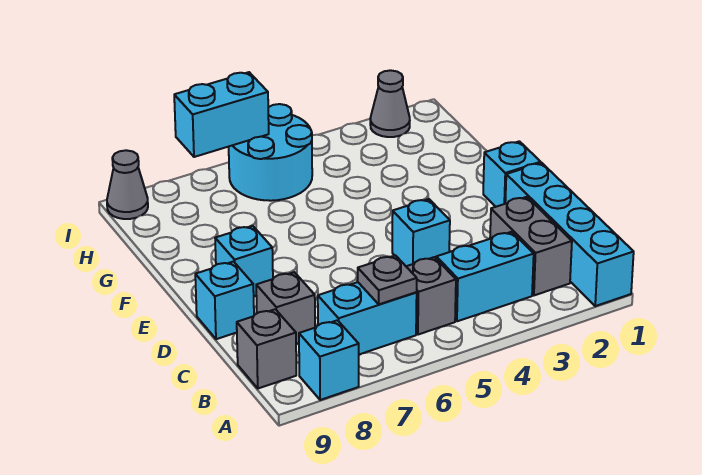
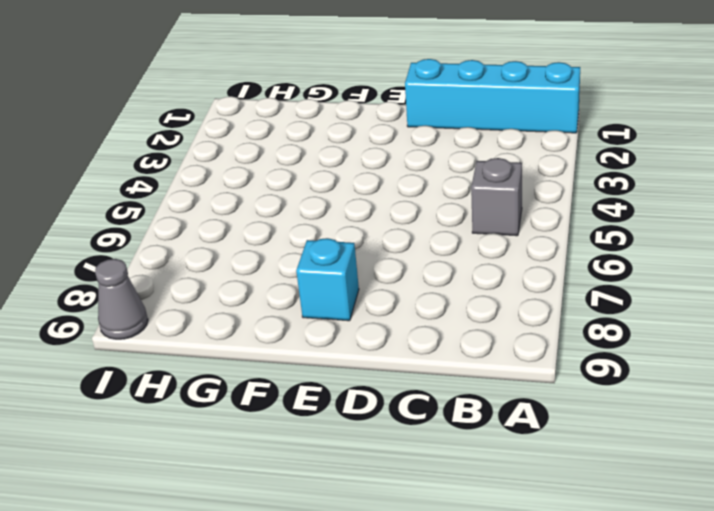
none -> cyan brick A8 level 1
none -> grey brick B2:C2 level 1
none -> cyan brick B3:B4 level 1

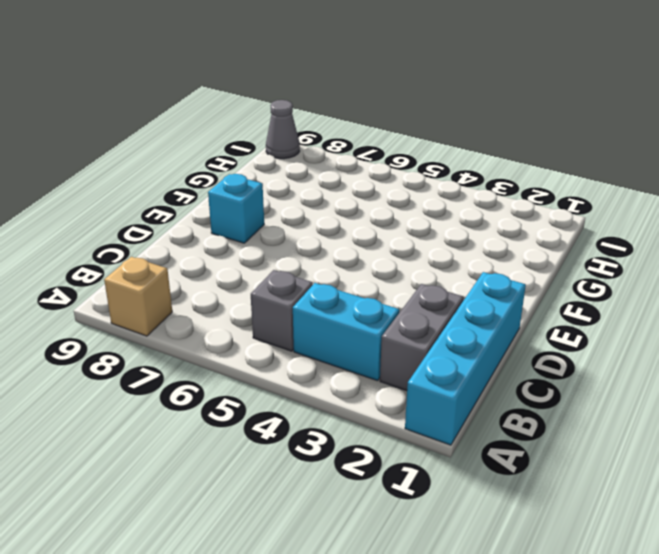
tan brick A8 level 1 -> cyan brick A8 level 1
none -> cyan brick B6:B7 level 1
none -> grey brick B9 level 1
none -> grey brick C8 level 1

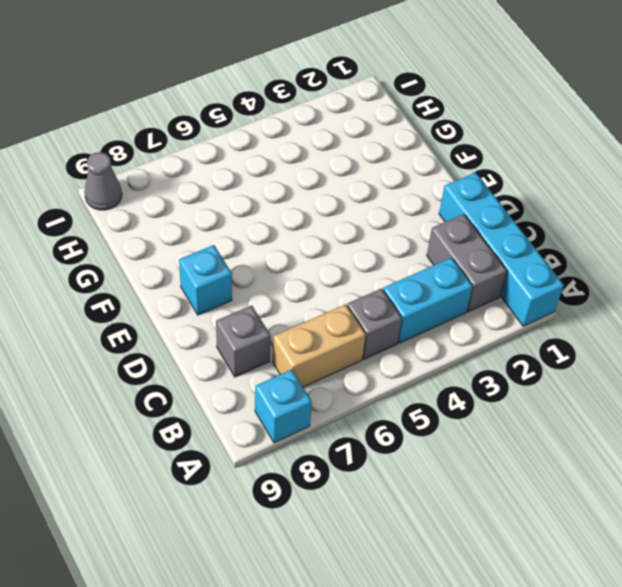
tan brick B6:B7 level 1 -> cyan brick B6:B7 level 1
none -> grey brick B9 level 1
none -> cyan brick D4 level 1
none -> cyan brick D9 level 1

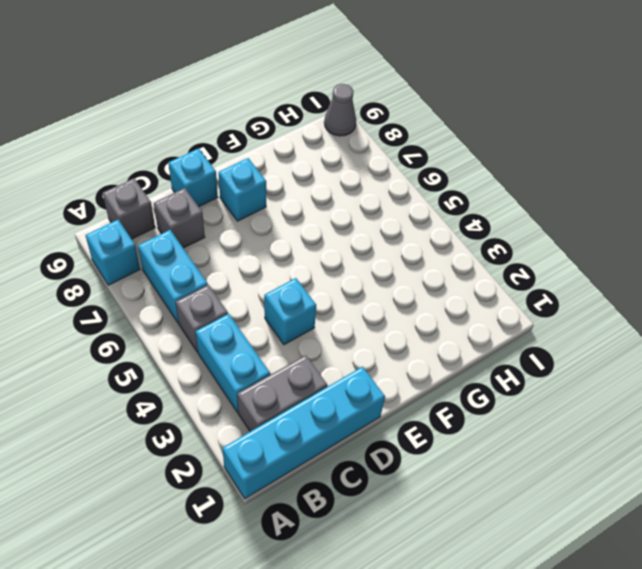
none -> cyan brick E1 level 1
none -> cyan round brick H5:I6 level 1
none -> grey cone I2 level 1

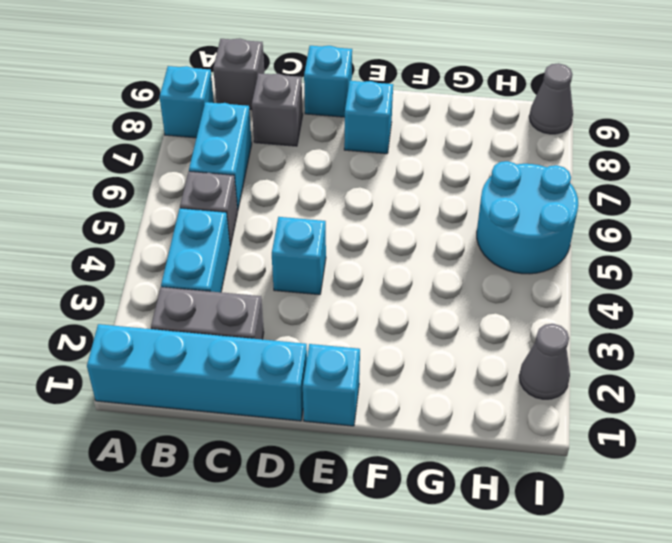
none -> grey plate B6 level 2
none -> cyan brick I6:I7 level 2

